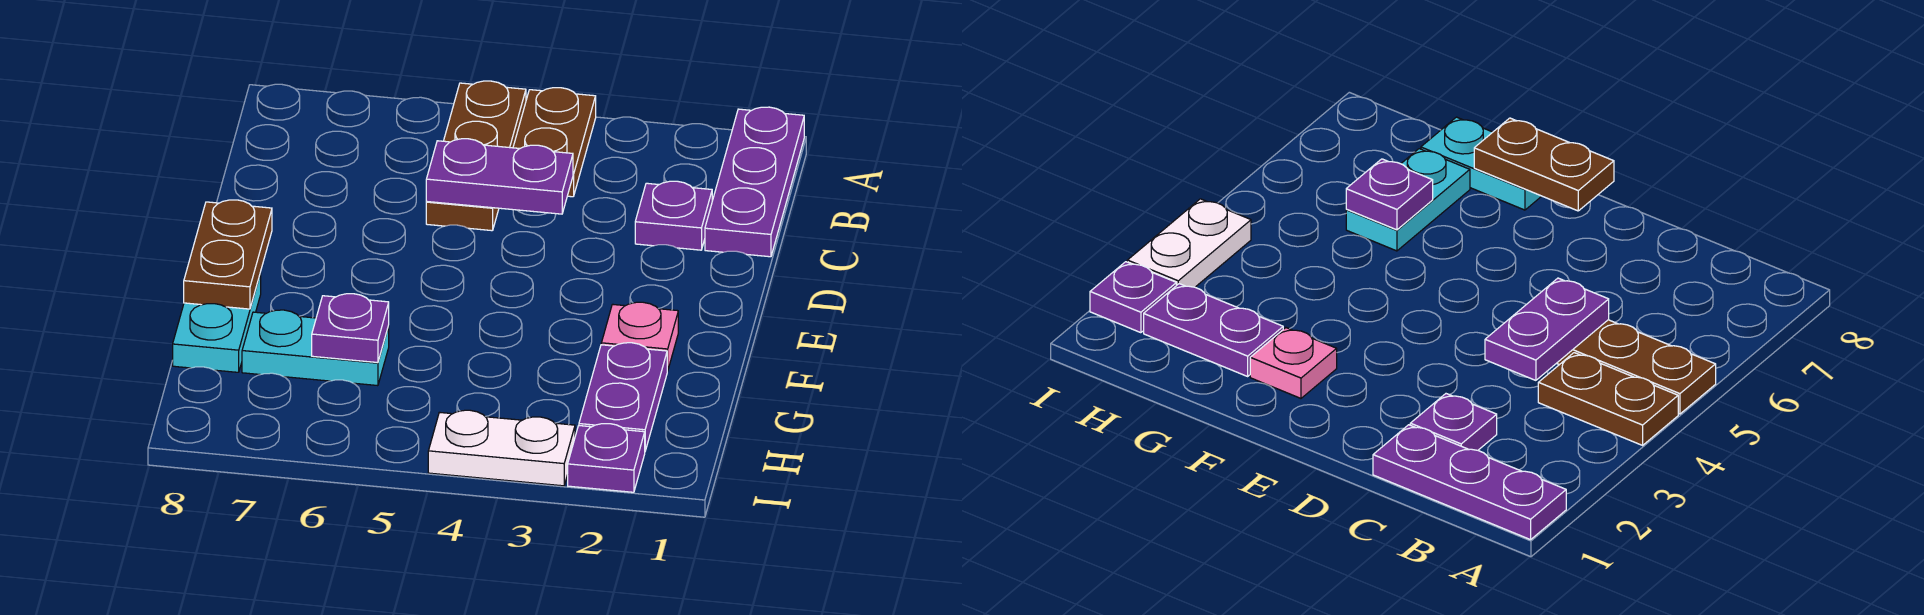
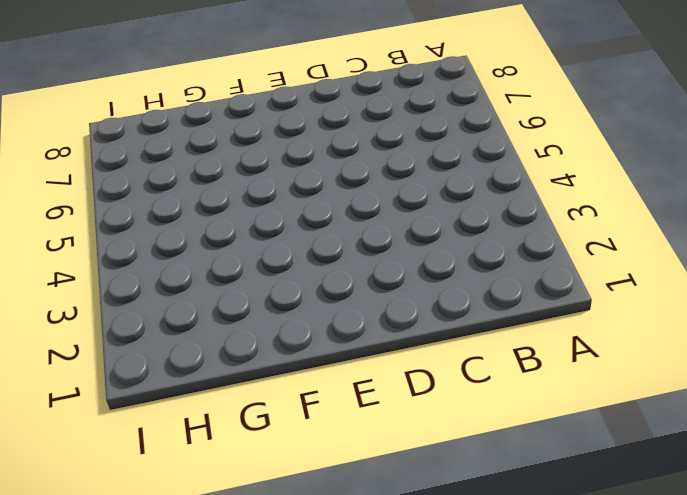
none -> purple plate A1:C1 level 1
none -> brown plate A4:B4 level 1
none -> brown plate A5:C5 level 1

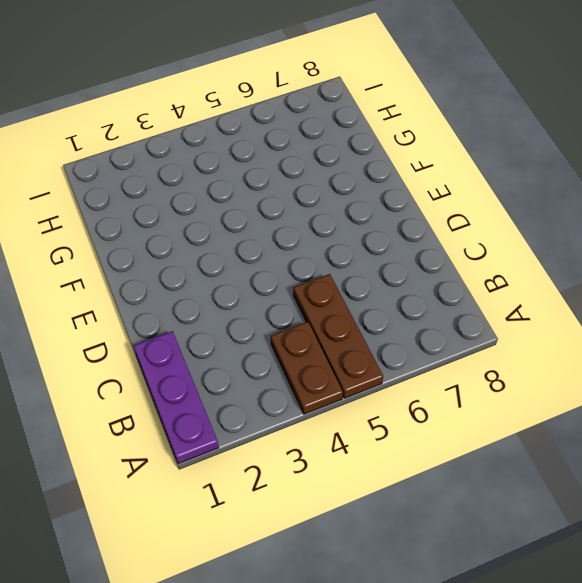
none -> purple plate C2 level 1
none -> pink plate F2 level 1
none -> cyan plate F8:G8 level 1

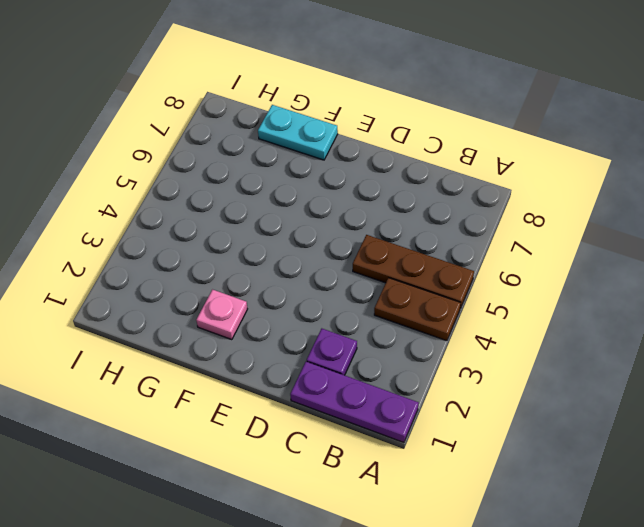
none -> purple plate G2:H2 level 1
none -> cyan plate G6:G7 level 1
none -> purple plate I2 level 1

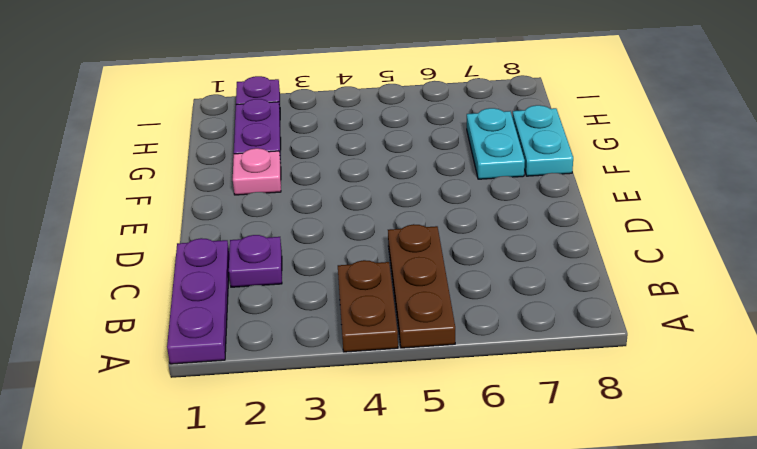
cyan plate F7:G7 level 1 -> cyan plate G6:G7 level 1
none -> white plate I3:I4 level 1
none -> purple plate C4:C5 level 2
none -> brown plate E8:F8 level 2

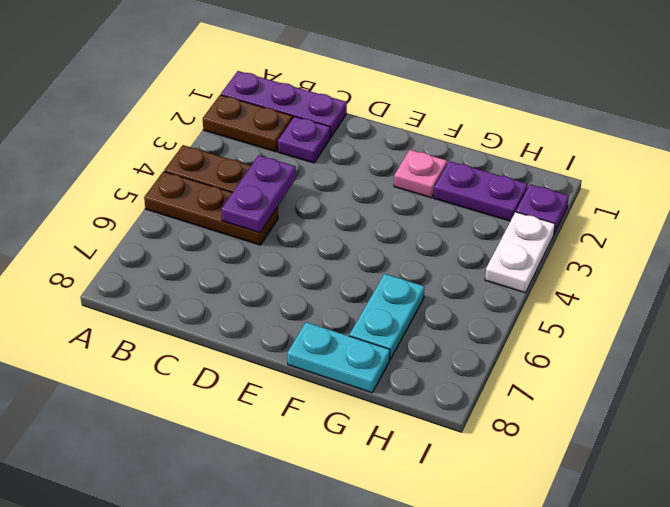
brown plate A2:B2 level 1 -> brown plate E8:F8 level 2
none -> purple plate G6 level 2

